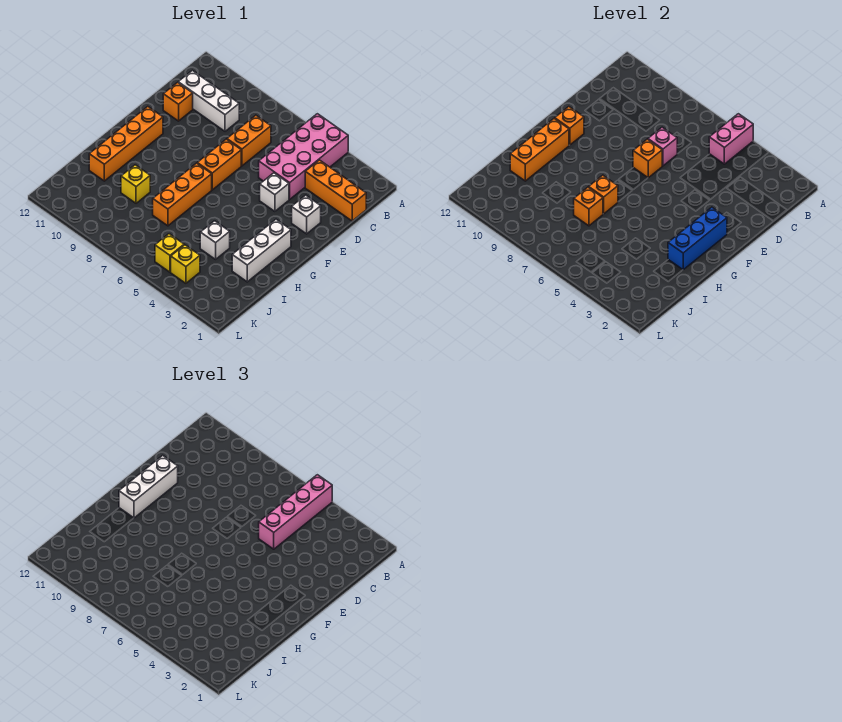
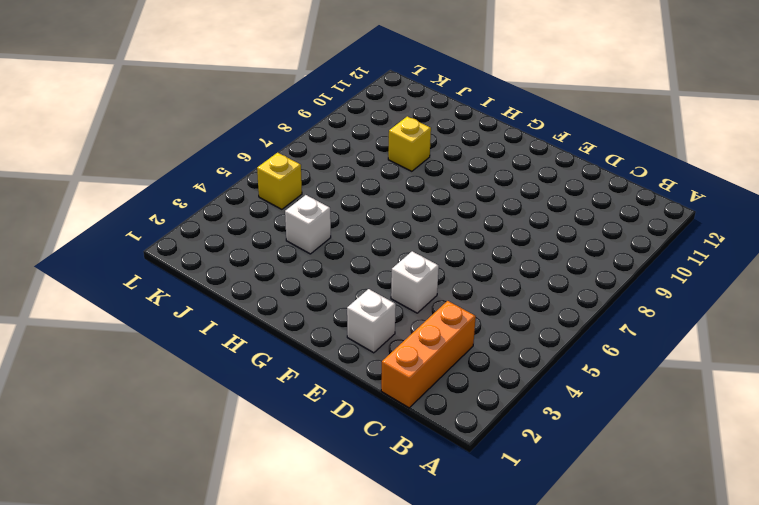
none -> pink brick A4:D5 level 1
none -> orange brick C7:D7 level 1
none -> white brick C9:C11 level 1

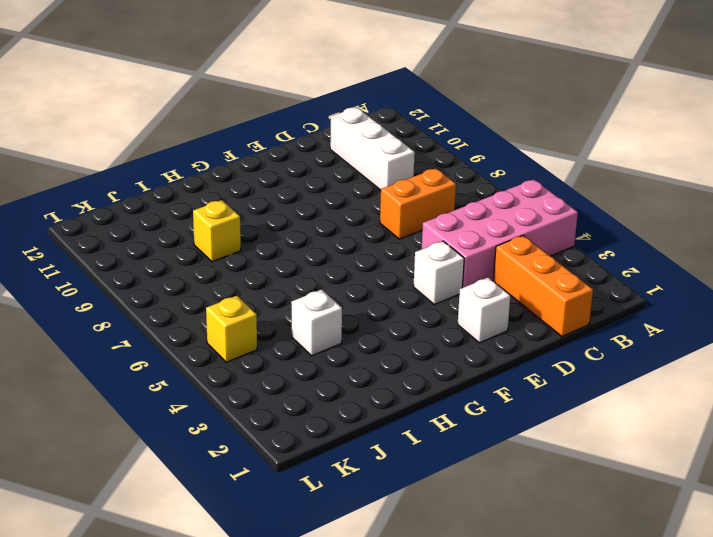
none -> orange brick D11 level 1
none -> orange brick E7:F7 level 1
none -> orange brick F11:I11 level 1

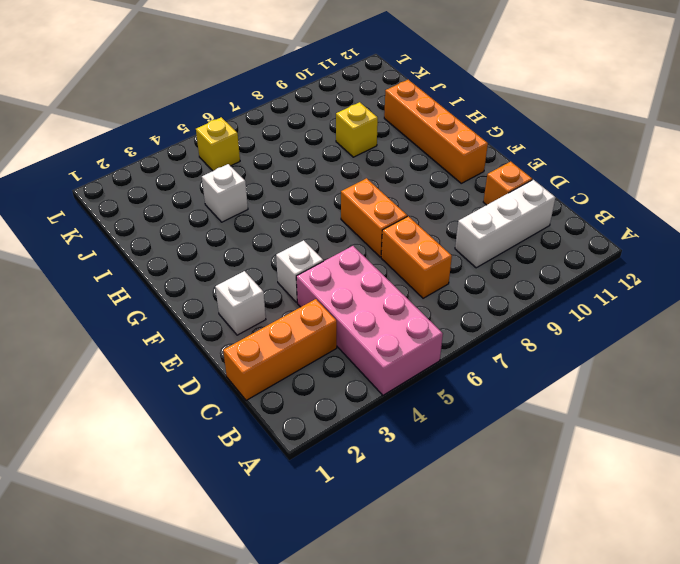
none -> white brick G2:I2 level 1
none -> orange brick G7:I7 level 1
none -> yellow brick K4 level 1

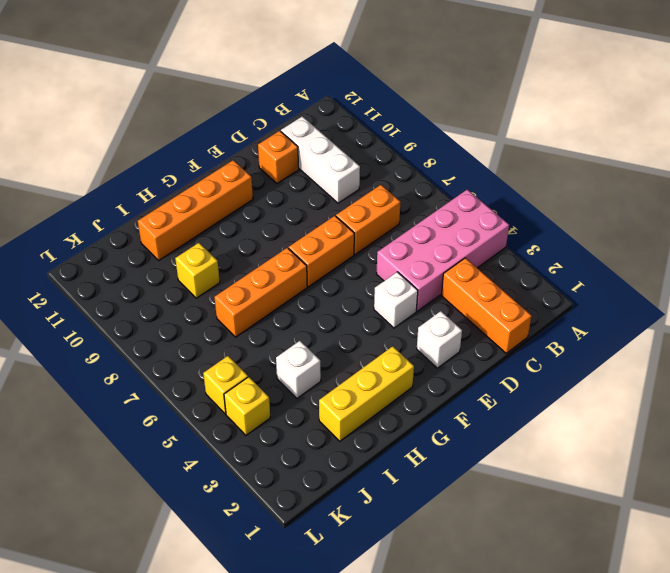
yellow brick G2:I2 level 1 -> white brick G2:I2 level 1
none -> pink brick A5:B5 level 2
none -> pink brick D7 level 2
none -> orange brick E7 level 2

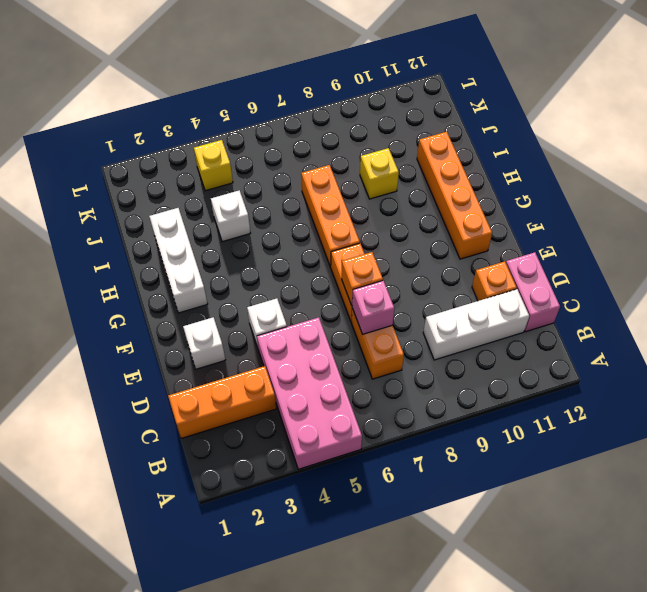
pink brick C12:D12 level 1 -> pink brick A5:B5 level 2
none -> yellow brick K5 level 1
none -> blue brick F2:H2 level 2
none -> orange brick F11 level 2

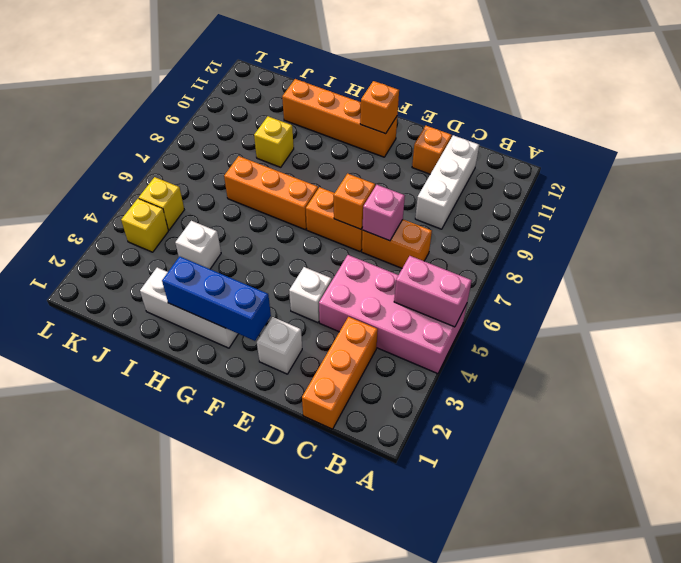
none -> orange brick G11:I11 level 2
none -> orange brick H7 level 2
none -> orange brick I7 level 2

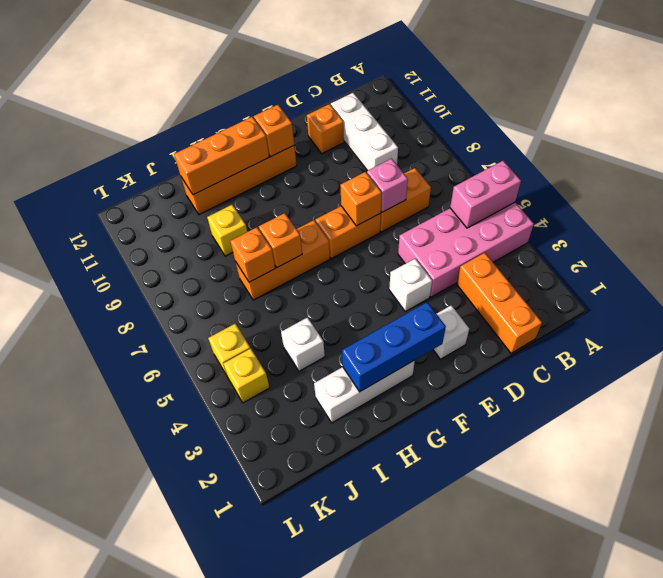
none -> pink brick A5:D5 level 3
none -> white brick E11:G11 level 3

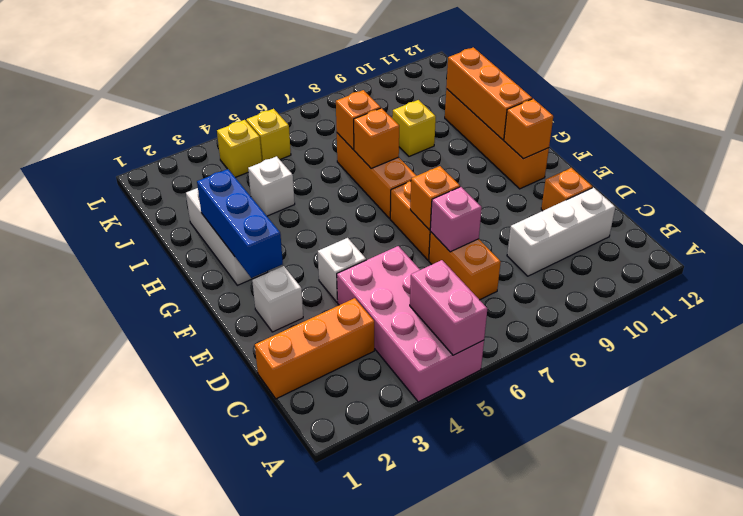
none -> pink brick A5:D5 level 3
none -> white brick E11:G11 level 3

